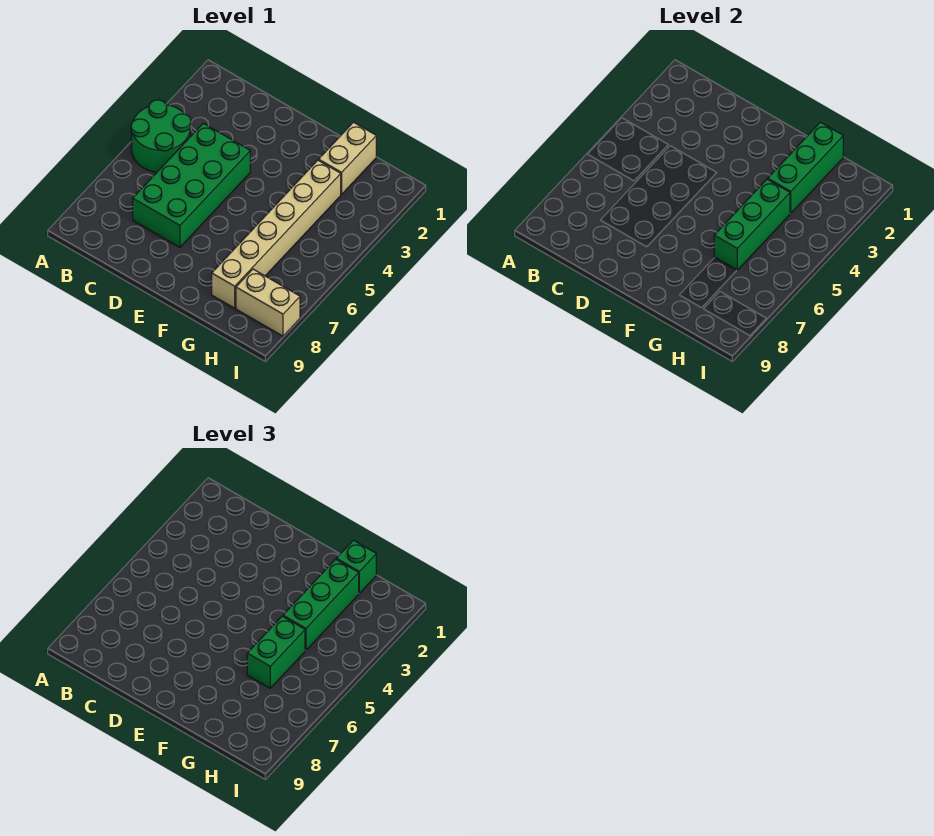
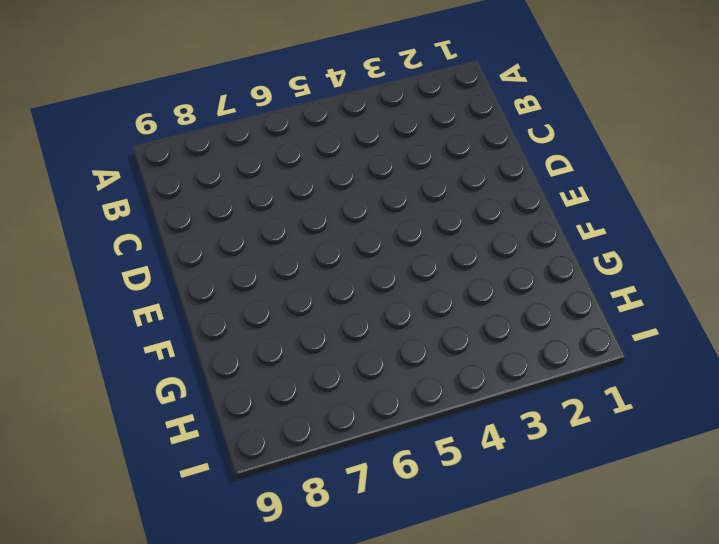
none -> green round brick A4:B5 level 1
none -> green brick C4:D7 level 1

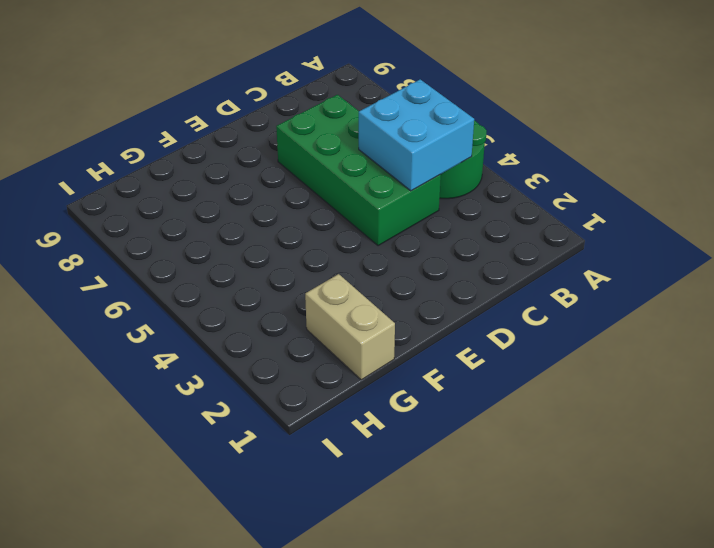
cyan brick B4:C5 level 2 -> none
none -> tan brick G3:G8 level 1
none -> tan brick H8:I8 level 1

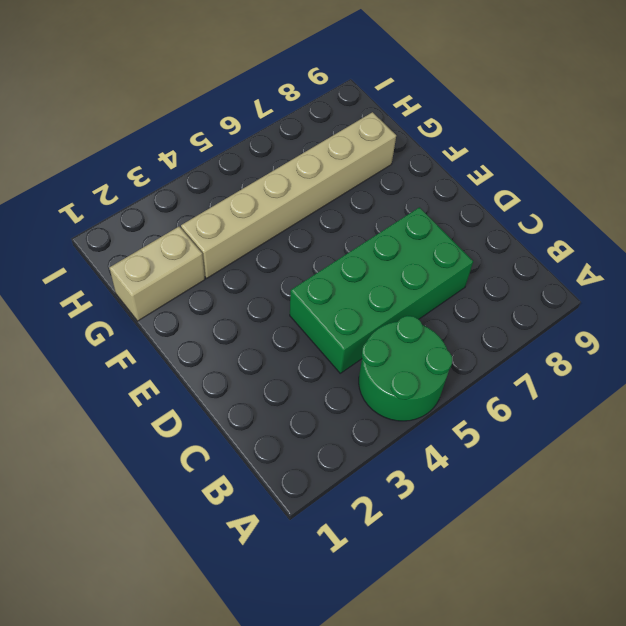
none -> tan brick H8:I8 level 1
none -> green brick G1:G3 level 2

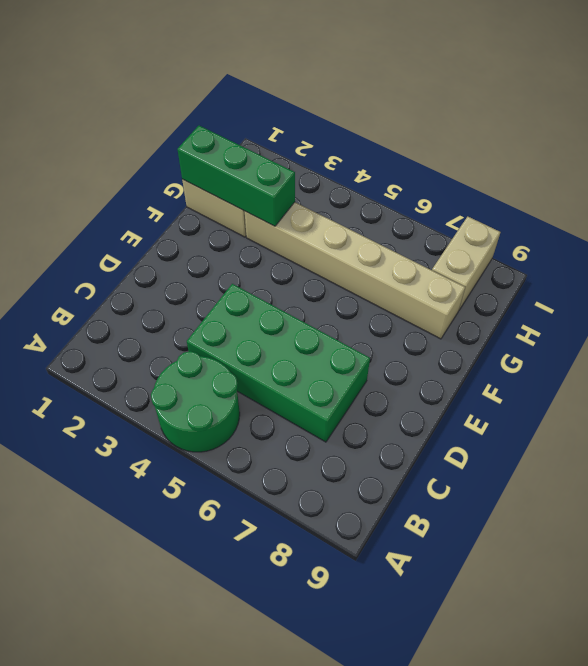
none -> green brick G4:G6 level 2
none -> green brick G1 level 3

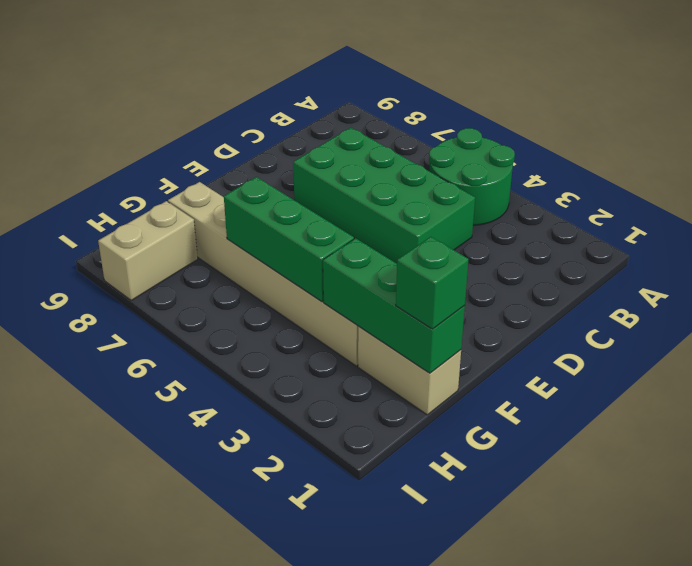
none -> green brick G2:G4 level 3
none -> green brick G5:G6 level 3

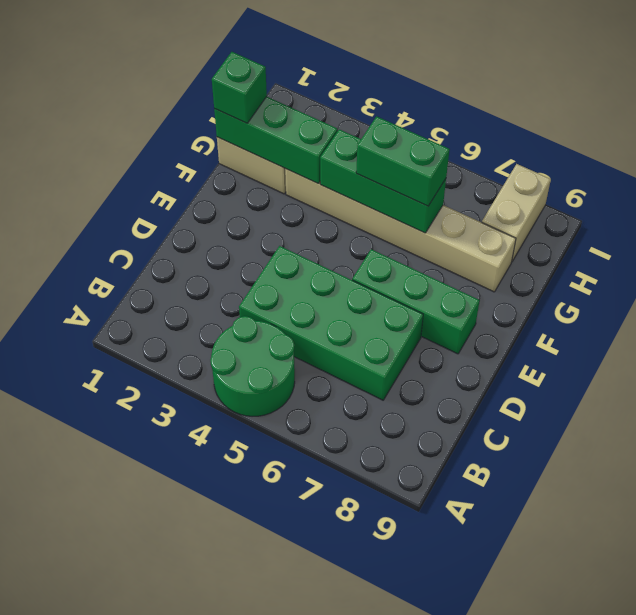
green brick E6:E8 level 1 -> green brick G2:G4 level 3

